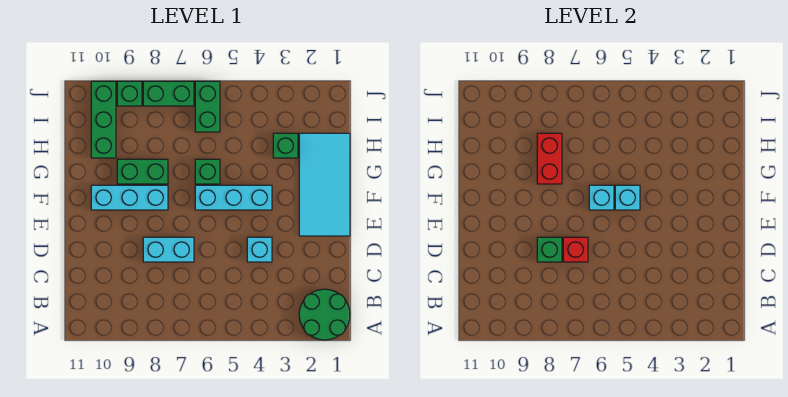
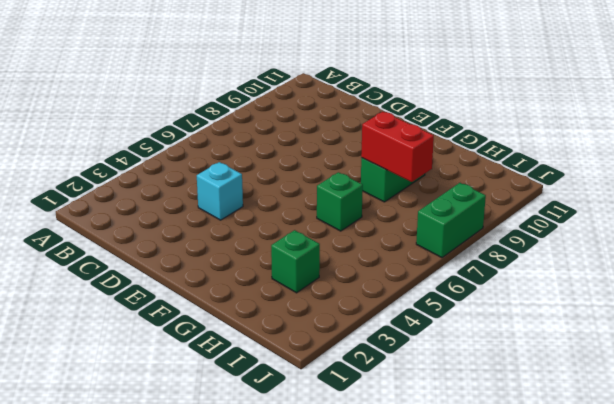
none -> green round brick A1:B2 level 1
none -> cyan brick D7:D8 level 1
none -> cyan tile E1:H2 level 1

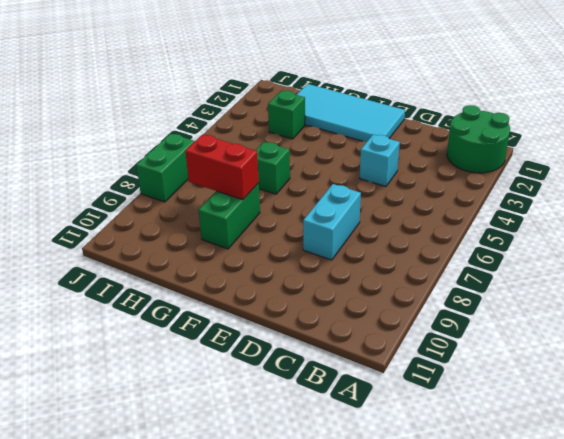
none -> cyan brick F4:F6 level 1
none -> cyan brick F8:F10 level 1
none -> green brick H10:J10 level 1

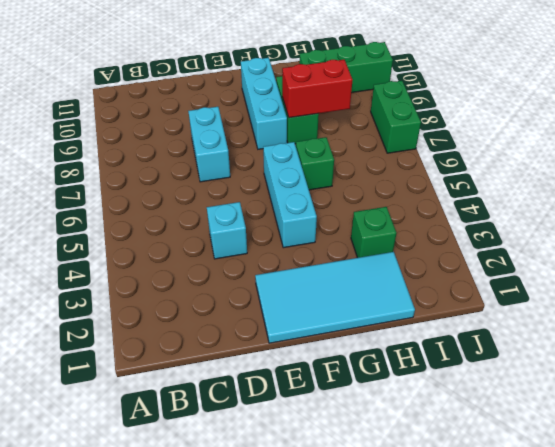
none -> green round brick A1:B2 level 1
none -> green brick I6:J6 level 1
none -> green brick J9 level 1

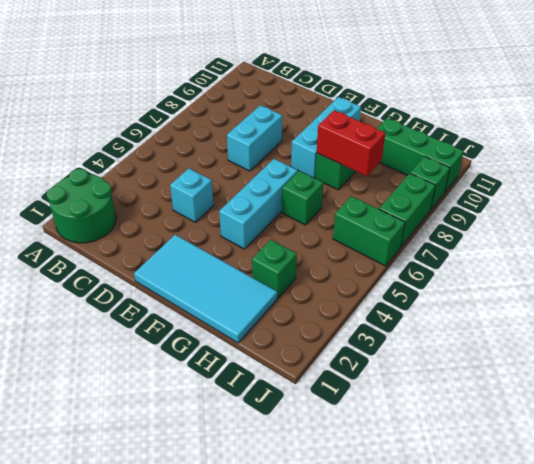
none -> red brick D7 level 2
none -> green brick D8 level 2
none -> cyan brick F5 level 2

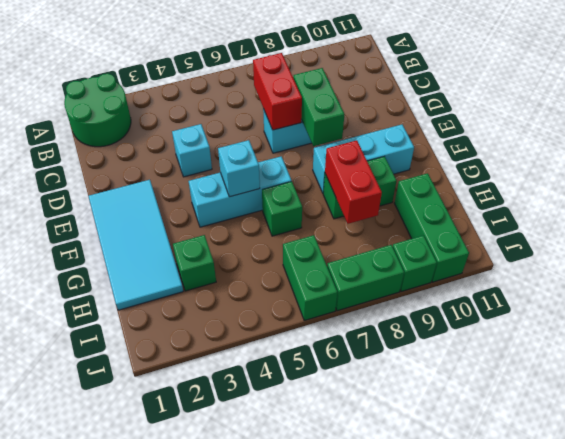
red brick C7:D7 level 2 -> red brick D7 level 2
green brick D8:E8 level 2 -> green brick D8 level 2
none -> cyan brick F6 level 2

